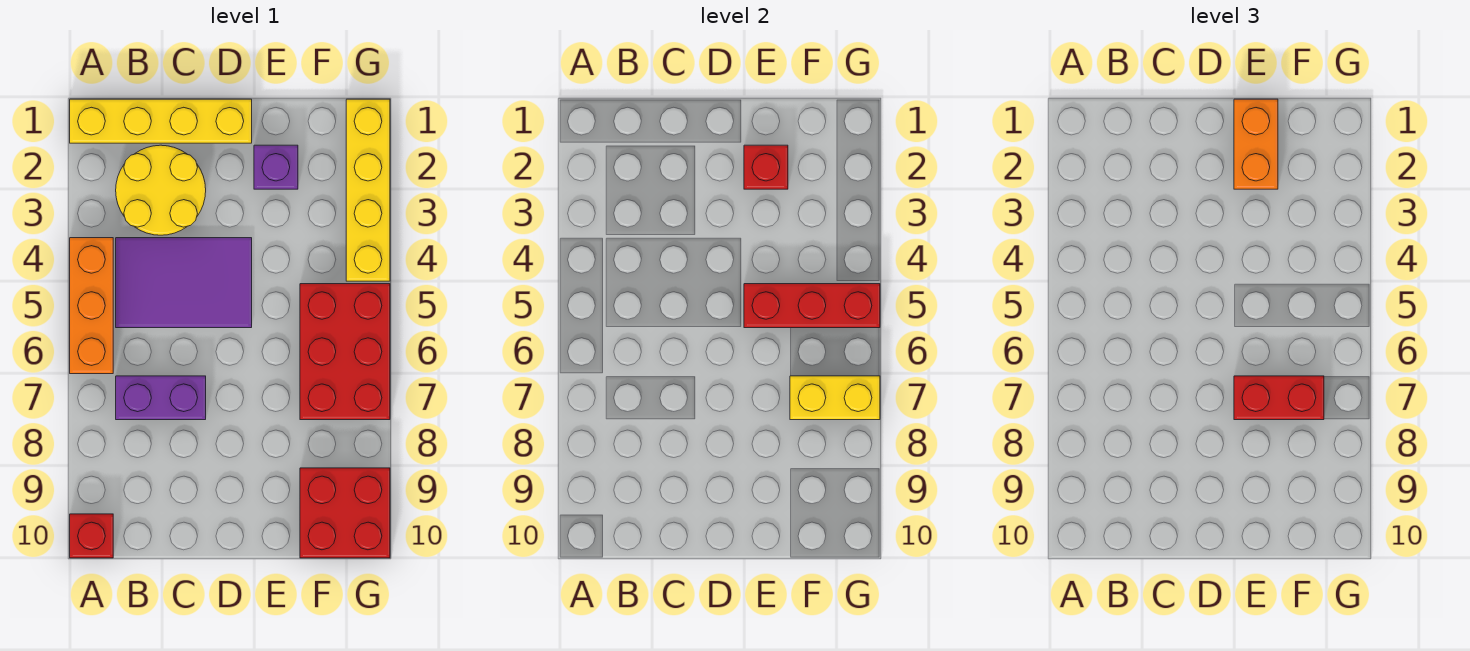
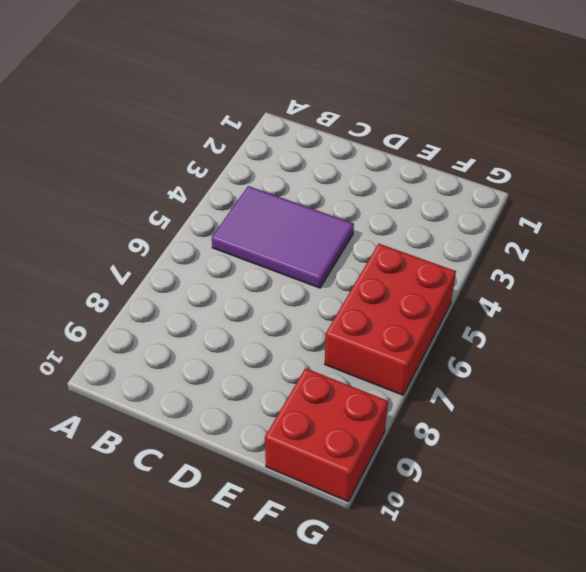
none -> yellow brick A1:D1 level 1
none -> orange brick A4:A6 level 1
none -> red brick A10 level 1

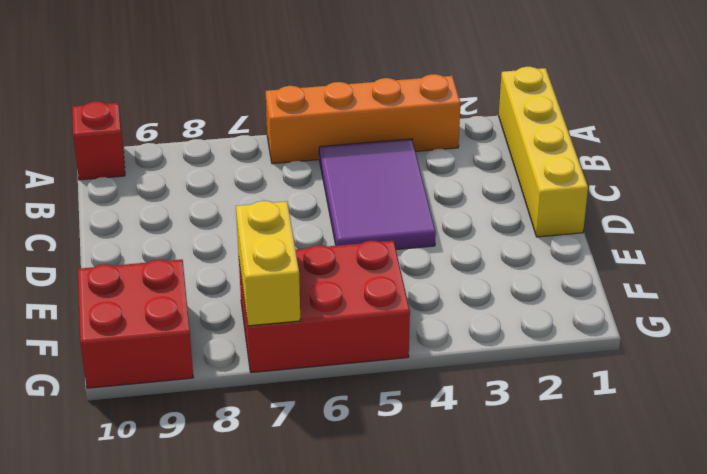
orange brick A3:A6 level 1 -> orange brick A4:A6 level 1
none -> yellow round brick B2:C3 level 1
none -> purple brick B7:C7 level 1
none -> purple brick E2 level 1

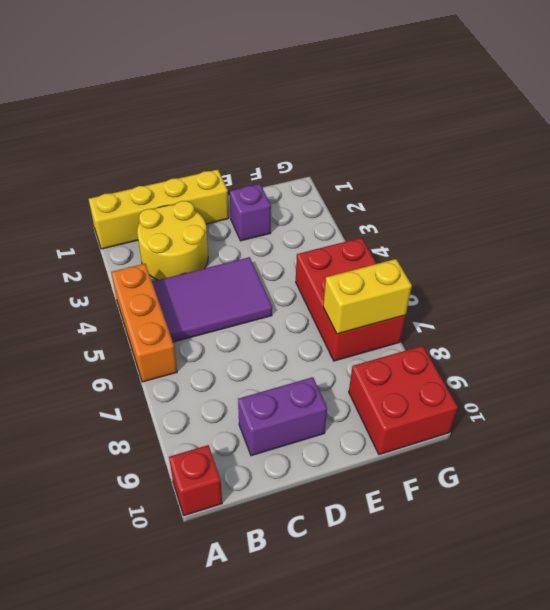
purple brick C9:D9 level 1 -> purple brick B7:C7 level 1
none -> yellow brick G1:G4 level 1
none -> red brick E2 level 2
none -> red brick E5:G5 level 2

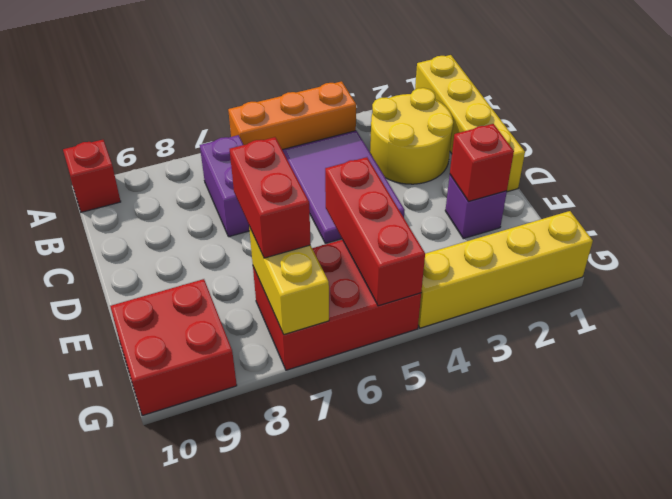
none -> orange brick E1:E2 level 3

